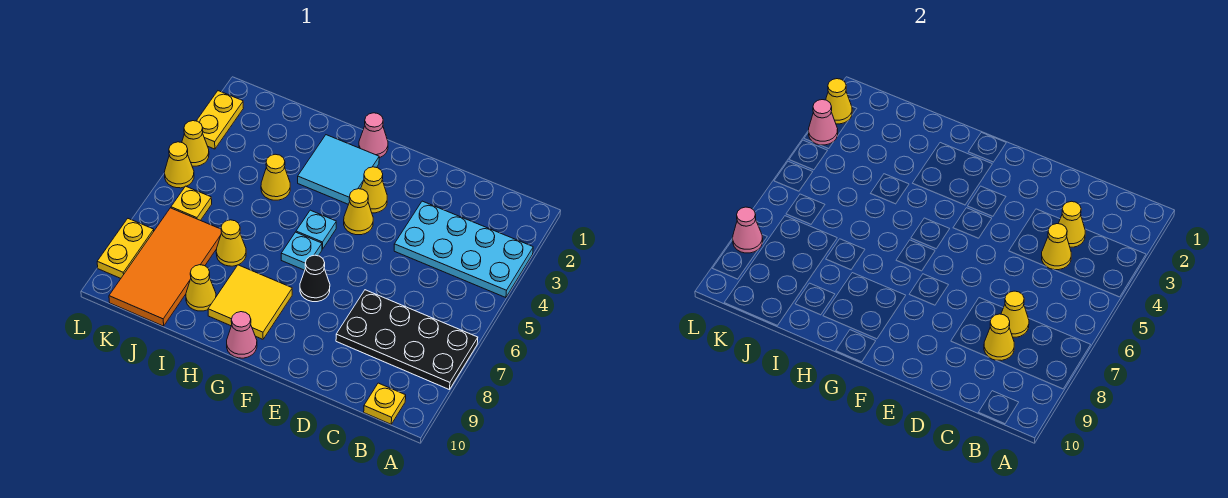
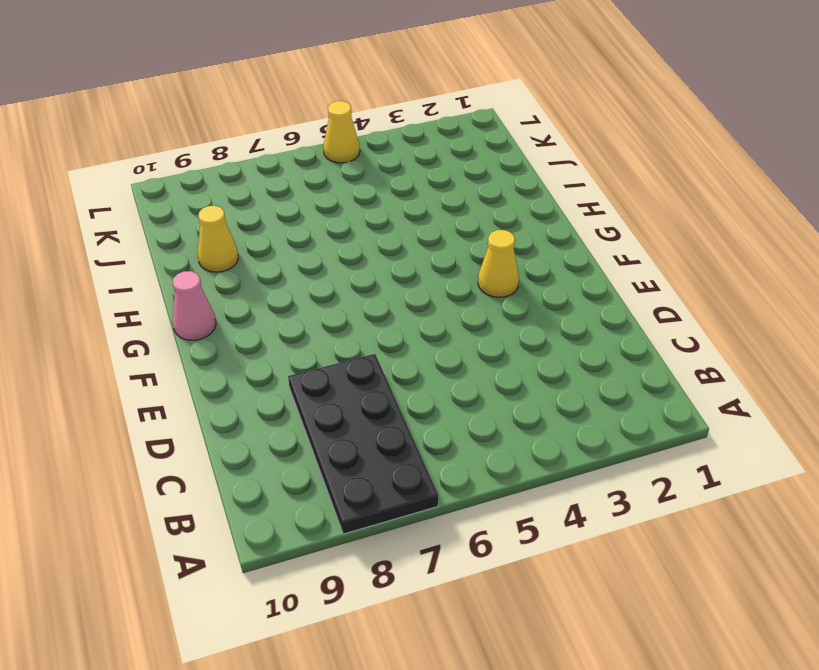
none -> cyan plate A3:D4 level 1
none -> yellow plate B10 level 1
none -> yellow cone F4 level 1

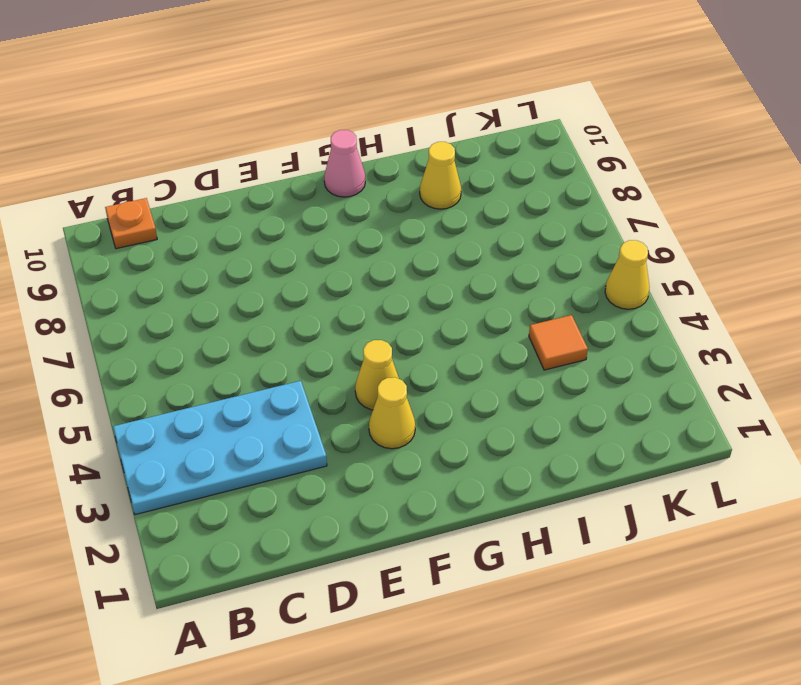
orange plate B10 level 1 -> yellow plate B10 level 1
orange tile J4 level 1 -> none
none -> black plate A7:D8 level 1
none -> black cone F7 level 1
none -> pink cone G1 level 1

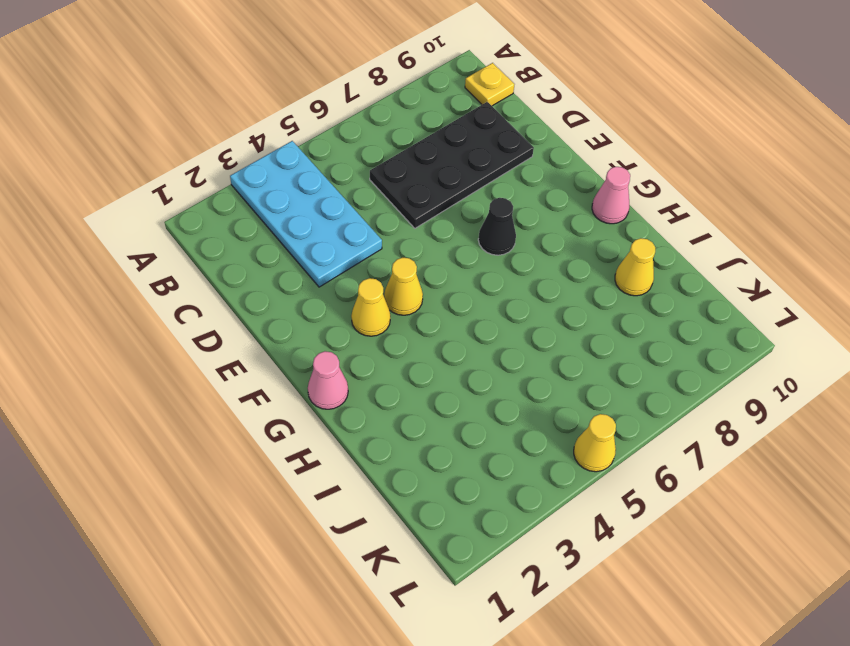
black plate C6:D9 level 1 -> black plate A7:D8 level 1
none -> cyan tile G2:H3 level 1
none -> cyan plate G5 level 1
none -> cyan plate G6 level 1

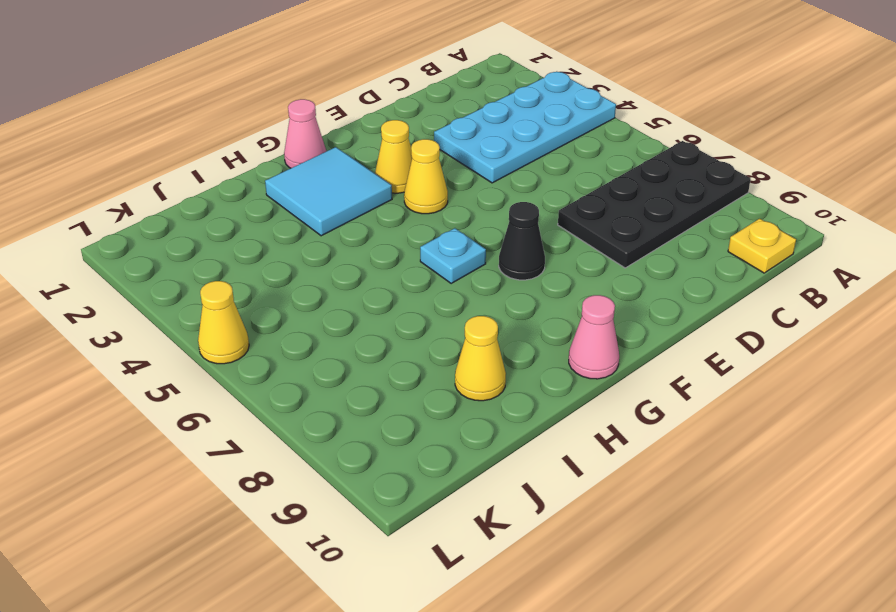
none -> cyan plate G5 level 1
none -> yellow tile G8:H9 level 1
none -> yellow cone I4 level 1

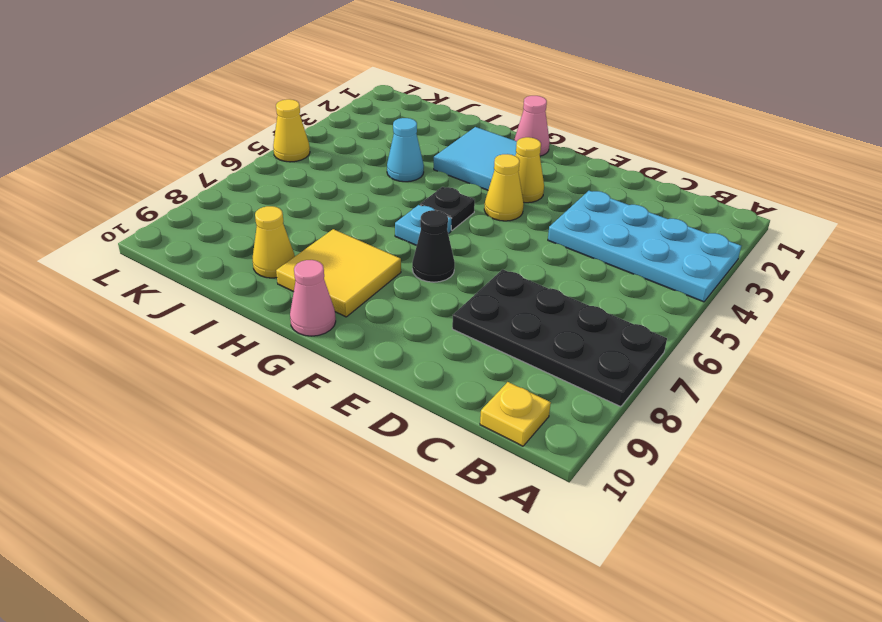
black plate G5 level 1 -> cyan plate G5 level 1
cyan cone I4 level 1 -> yellow cone I4 level 1
none -> yellow cone I7 level 1
none -> orange tile J7:K10 level 1
none -> yellow plate K6 level 1

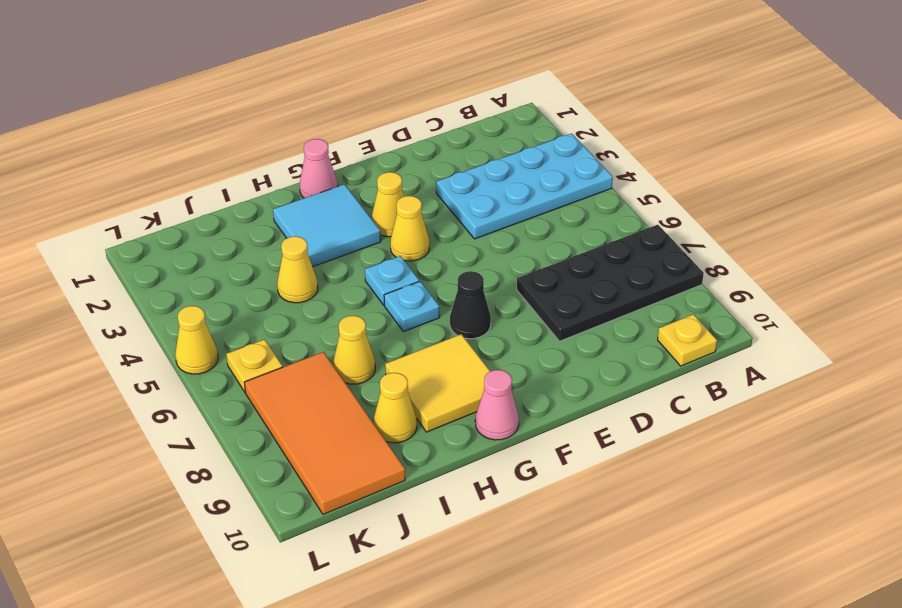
none -> yellow plate L2:L3 level 1
none -> yellow cone L4 level 1
none -> yellow plate L8:L9 level 1

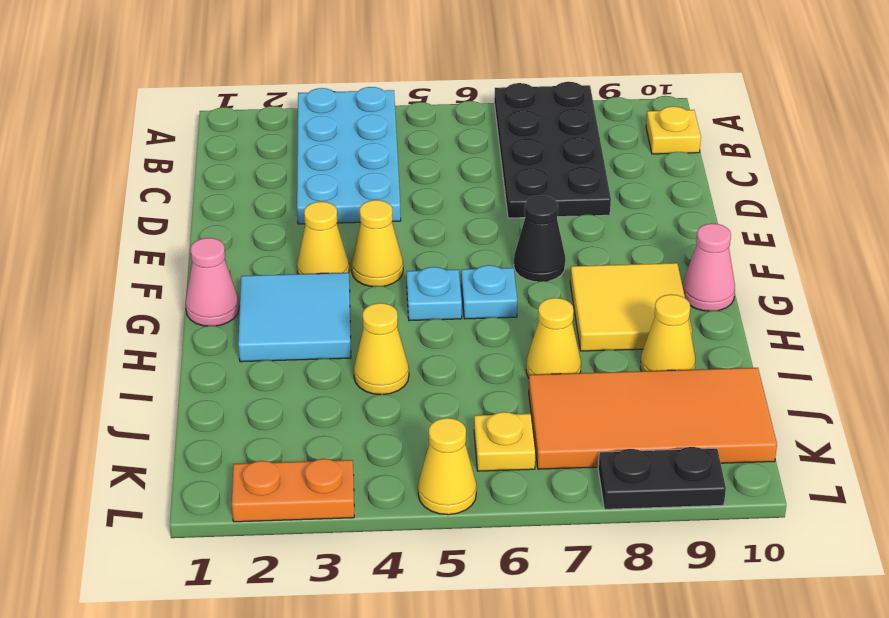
orange plate L2:L3 level 1 -> yellow plate L2:L3 level 1
black plate L8:L9 level 1 -> yellow plate L8:L9 level 1
none -> yellow cone L4 level 1
none -> yellow cone C3 level 2
none -> yellow cone C4 level 2

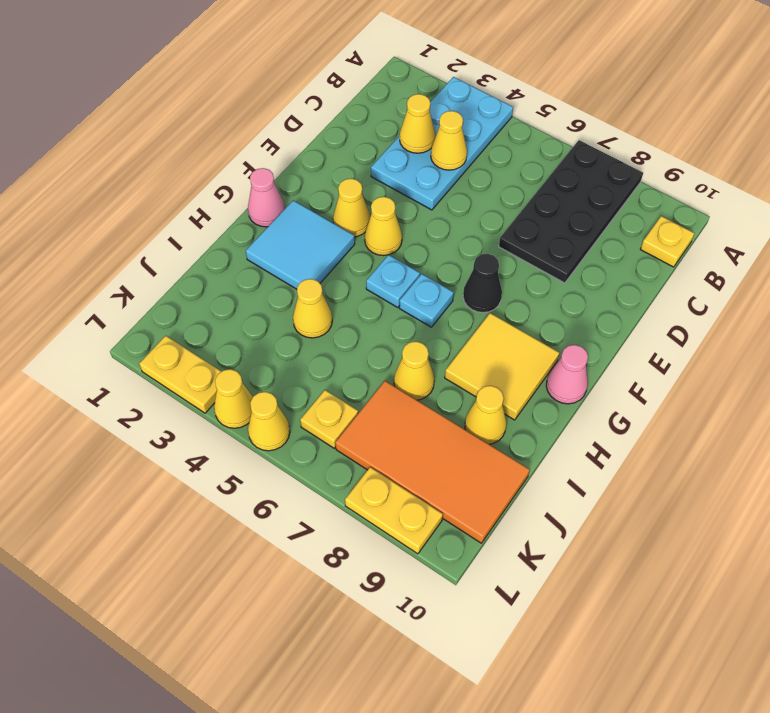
none -> yellow cone C7 level 2
none -> yellow cone C8 level 2
none -> yellow cone L2 level 2

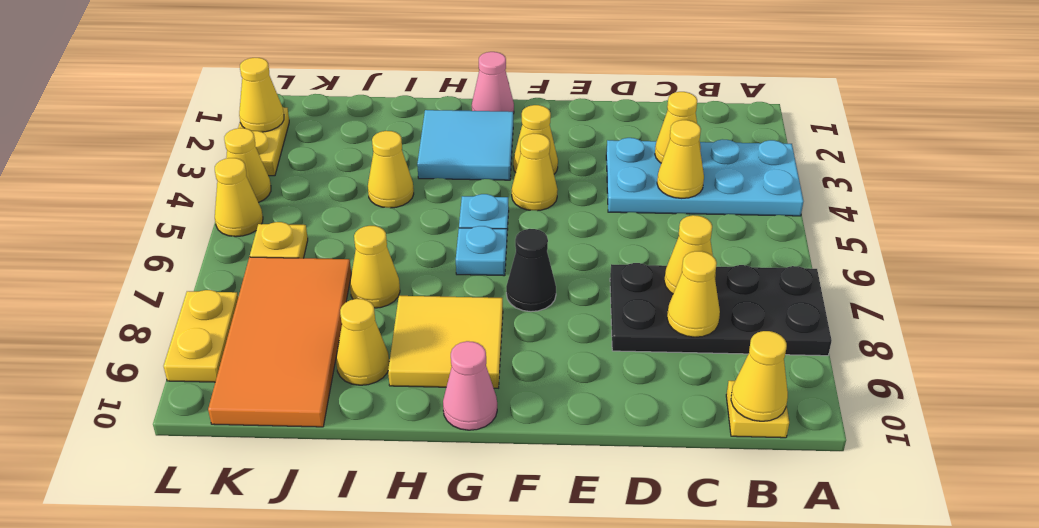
yellow cone B10 level 2 -> none
none -> pink cone L3 level 2
none -> pink cone L8 level 2

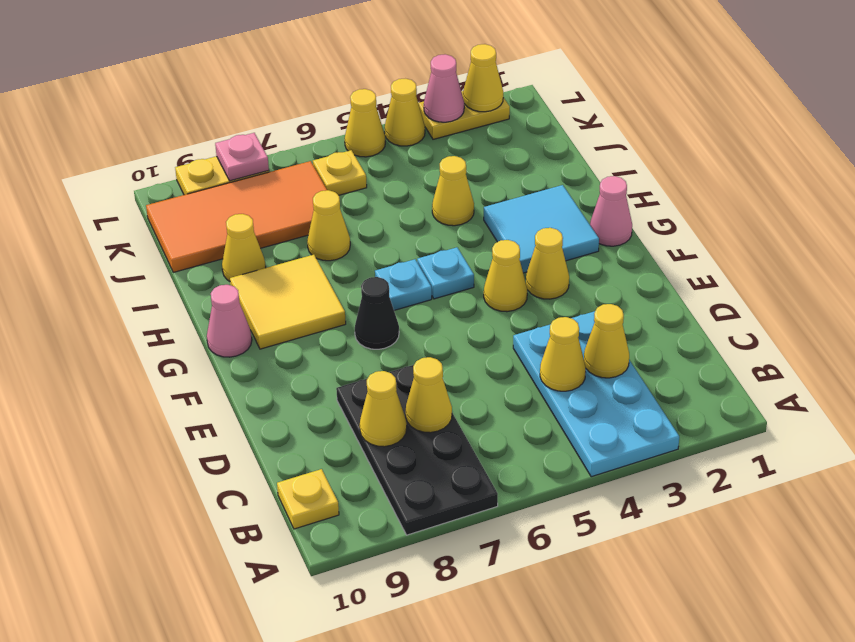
pink plate L8 level 2 -> pink cone L8 level 2

